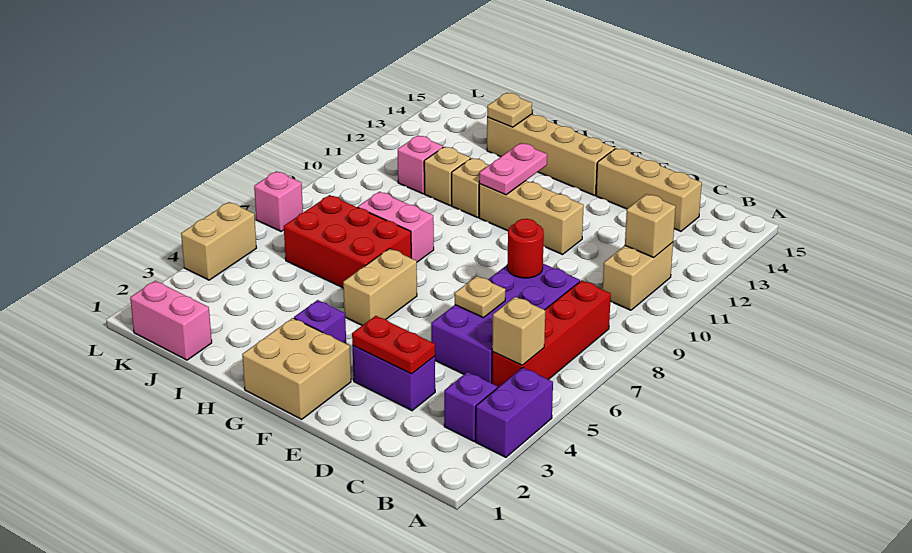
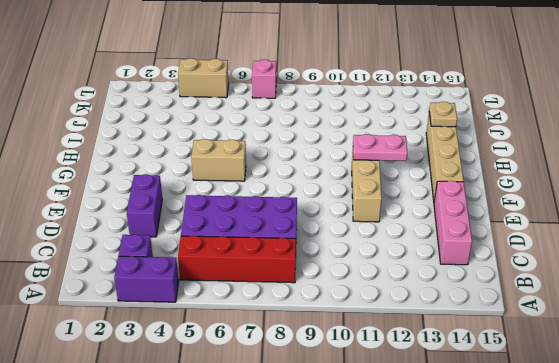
pink brick C14:E14 level 1 -> tan brick C14:E14 level 1
none -> tan brick B10:B11 level 1
none -> tan brick F1:G2 level 1
none -> purple brick G3 level 1

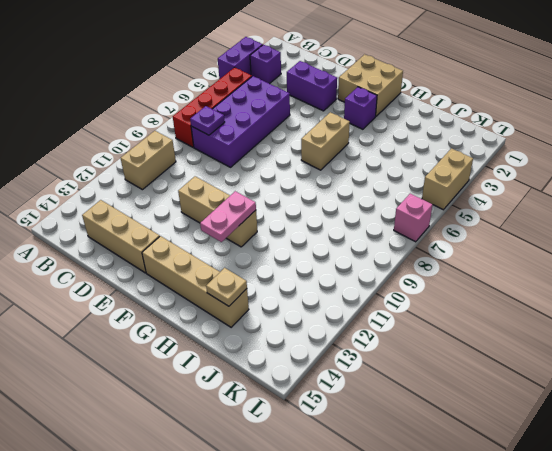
purple plate C8 level 2 -> none
none -> red brick H6:J7 level 1
none -> pink brick H8:I8 level 1
none -> tan brick H11 level 1

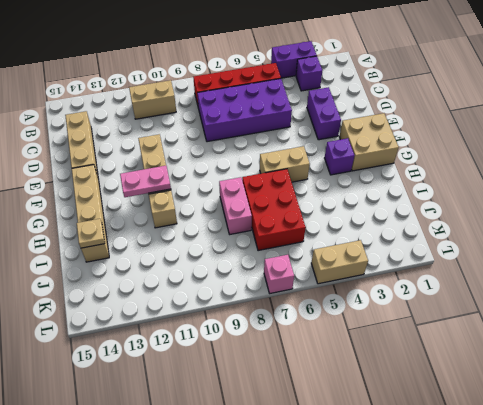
none -> tan brick I11 level 1
none -> pink brick J1:K1 level 1
none -> pink brick J11 level 1

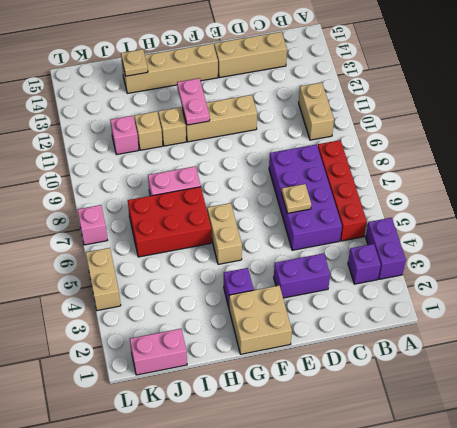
none -> tan brick B5 level 2
none -> tan brick B11 level 2
none -> red plate D3:E3 level 2

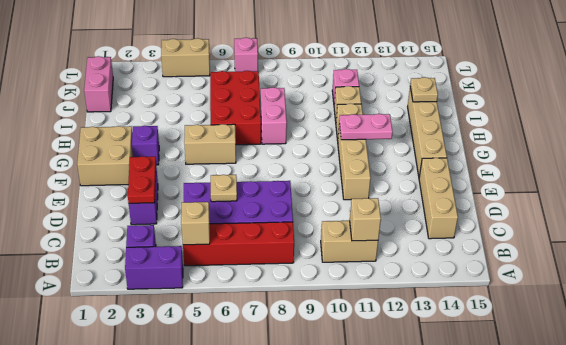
none -> red round brick D8 level 2

